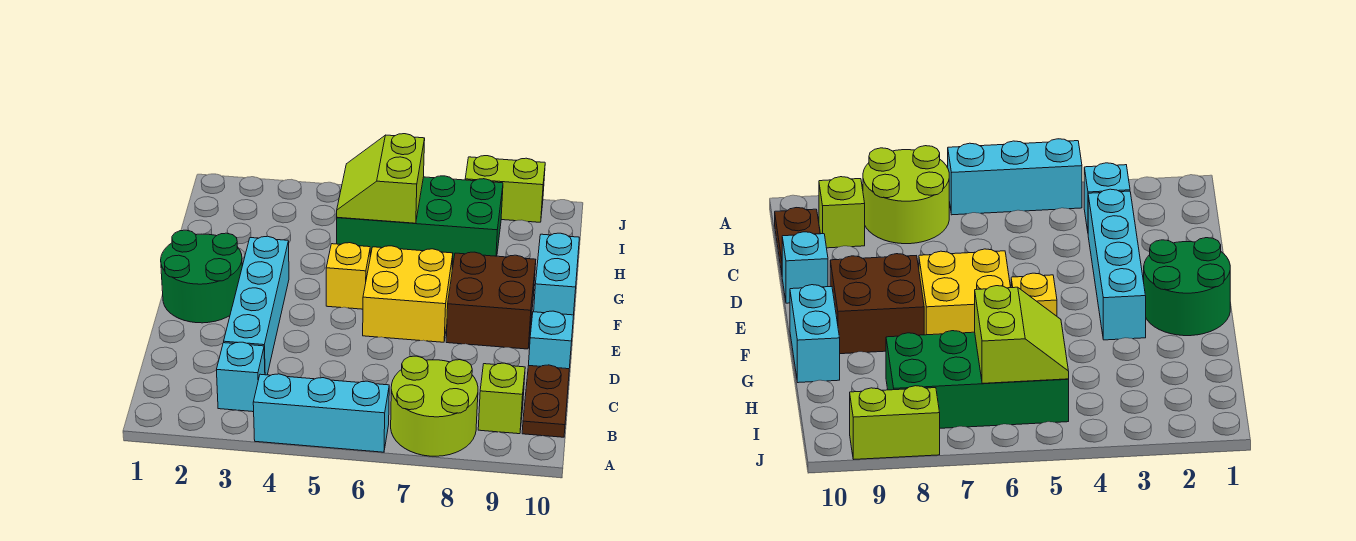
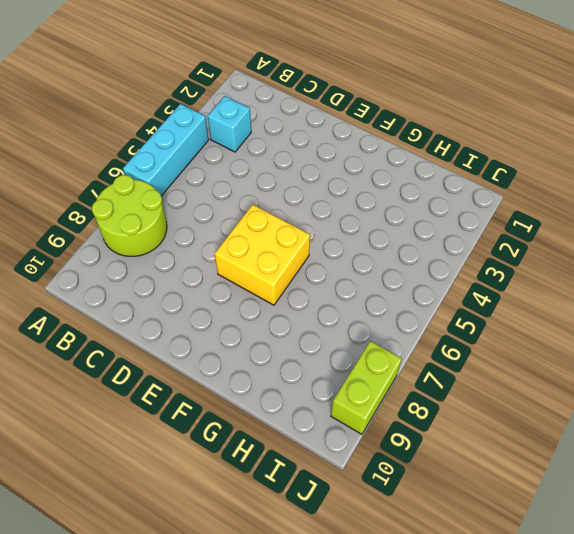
none -> lime brick B9 level 1
none -> brown plate B10:C10 level 1
none -> cyan brick C3:F3 level 1

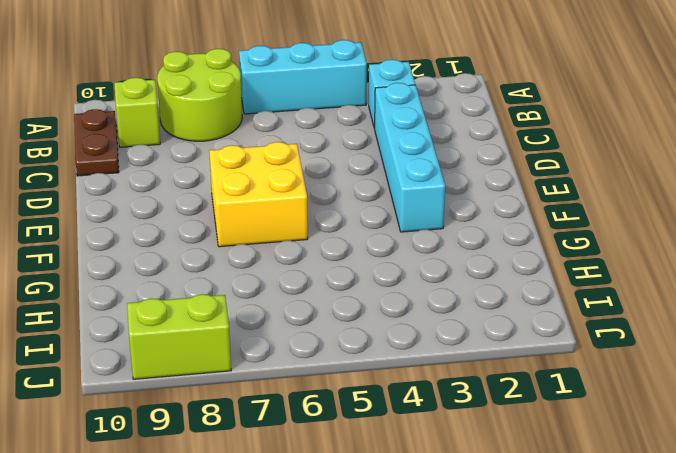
none -> cyan brick D10 level 1
none -> green round brick E1:F2 level 1
none -> brown brick E8:F9 level 1

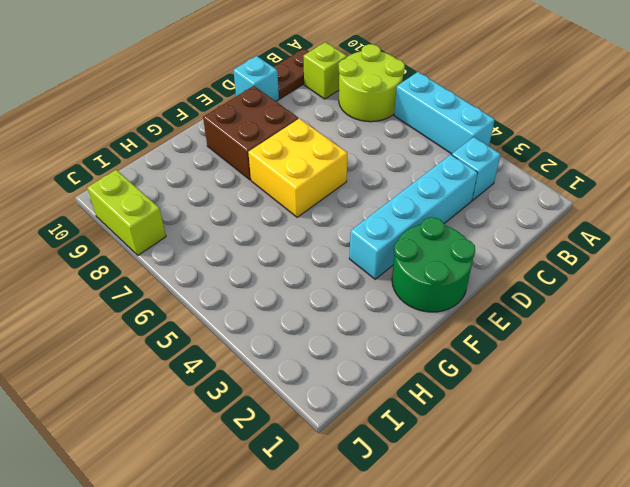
none -> yellow brick F5 level 1
none -> cyan brick F10:G10 level 1
none -> green brick H5:I8 level 1

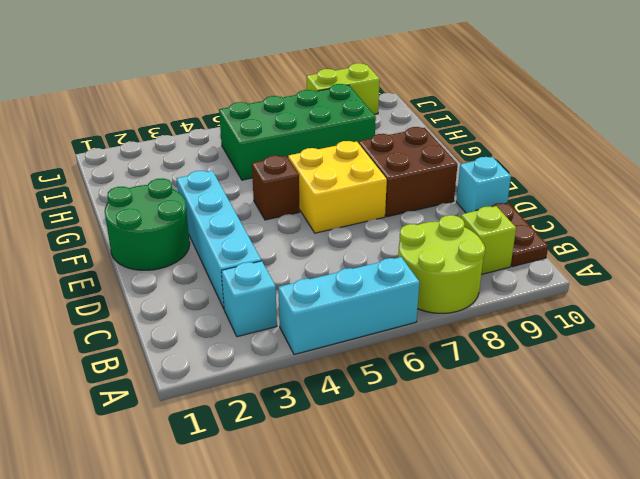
brown brick F5 level 1 -> yellow brick F5 level 1
none -> cyan brick F10:G10 level 1
none -> lime slope H5:I6 level 2 top 6

